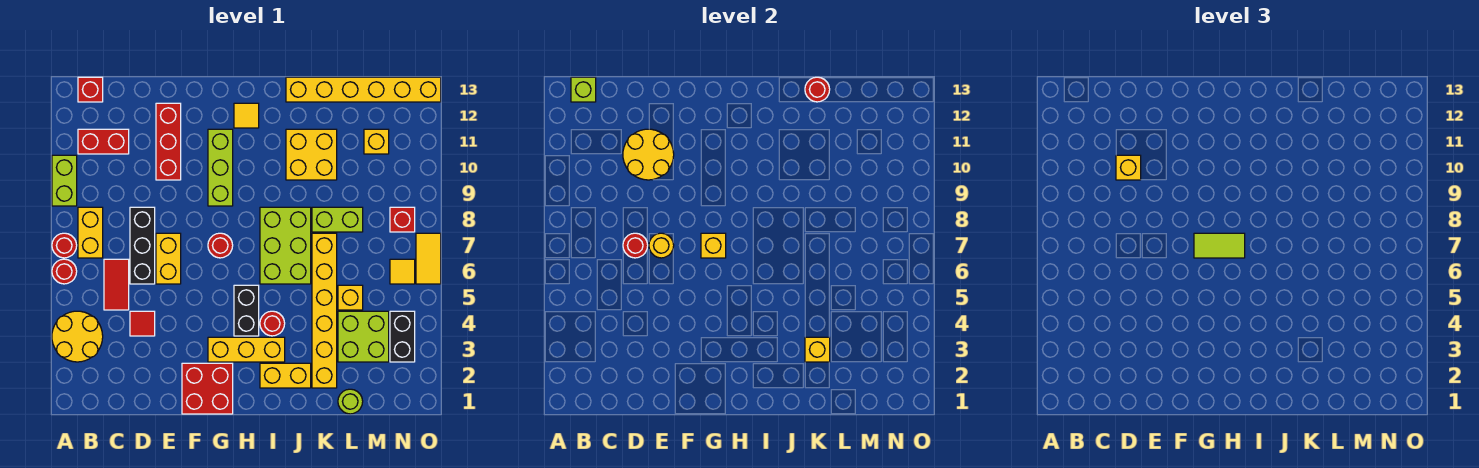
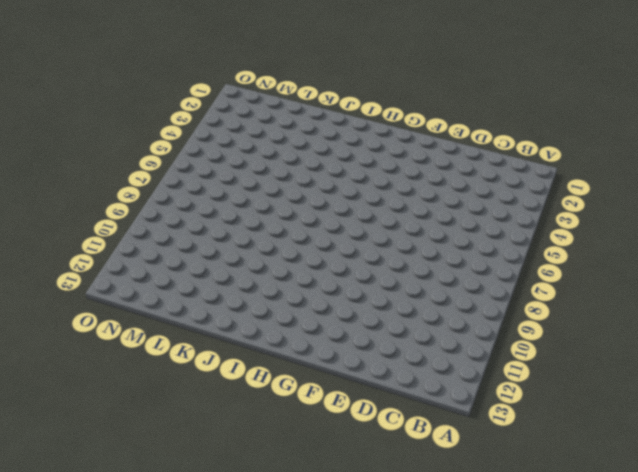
none -> yellow round brick A3:B4 level 1
none -> red round brick A6 level 1
none -> red round brick A7 level 1
none -> lime brick A9:A10 level 1

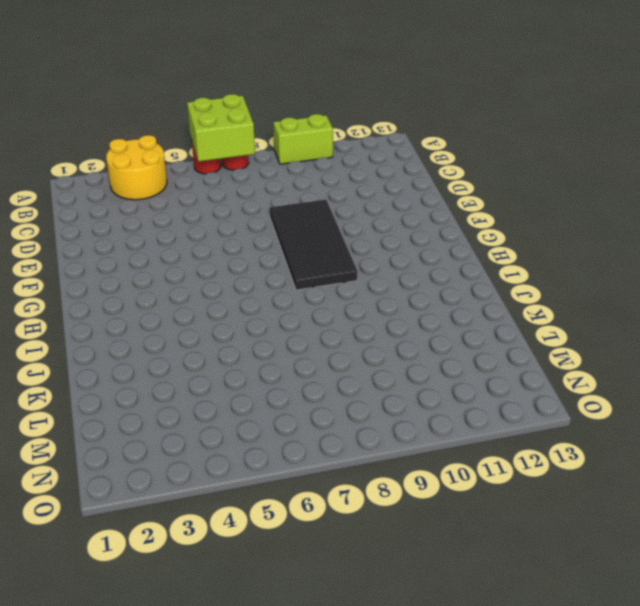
lime brick A6:B7 level 2 -> lime brick L3:M4 level 1
black tile E8:H9 level 1 -> lime brick G9:G11 level 1
none -> yellow brick B7:B8 level 1
none -> red brick B11:C11 level 1
none -> red brick B13 level 1
none -> red tile C5:C6 level 1

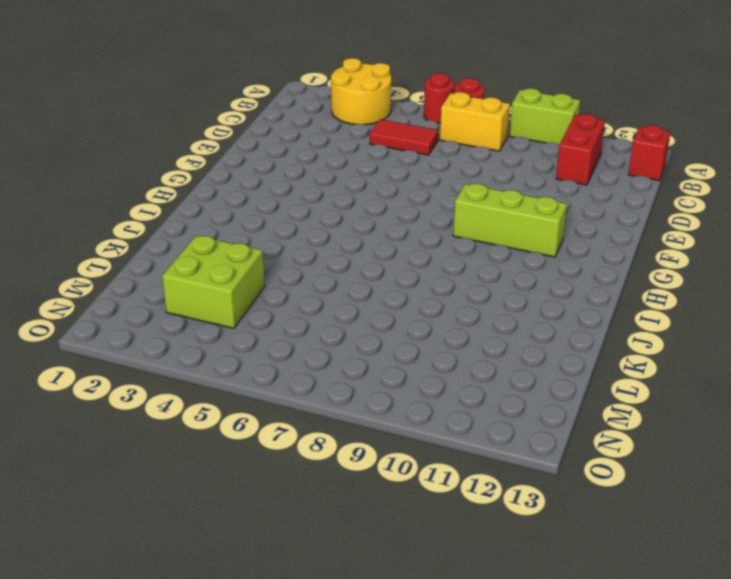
none -> red tile D4 level 1
none -> black brick D6:D8 level 1
none -> yellow brick E6:E7 level 1
none -> red brick E10:E12 level 1

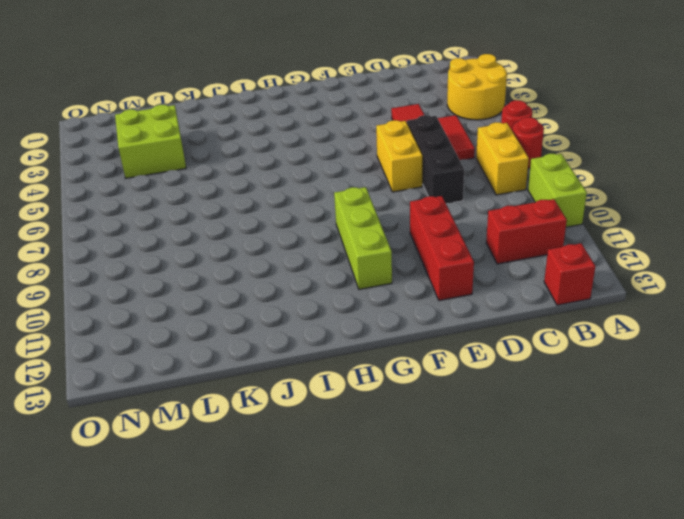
none -> red brick F1:G2 level 1
none -> yellow brick G3:I3 level 1
none -> red round brick G7 level 1
none -> black brick H4:H5 level 1

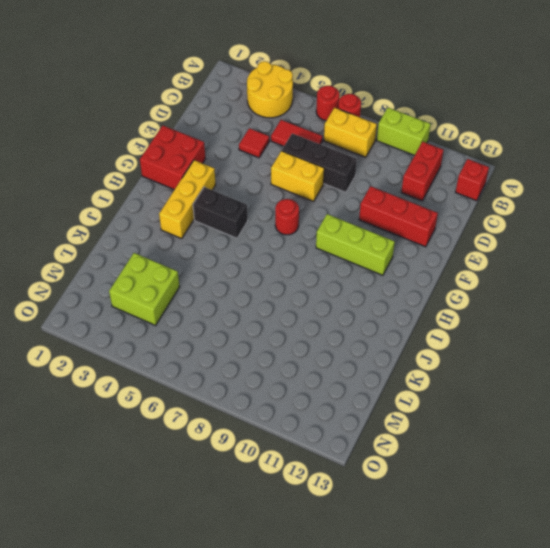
none -> yellow tile H12 level 1
none -> yellow brick I2:J2 level 1
none -> red round brick I4 level 1
none -> lime brick I6:J8 level 1

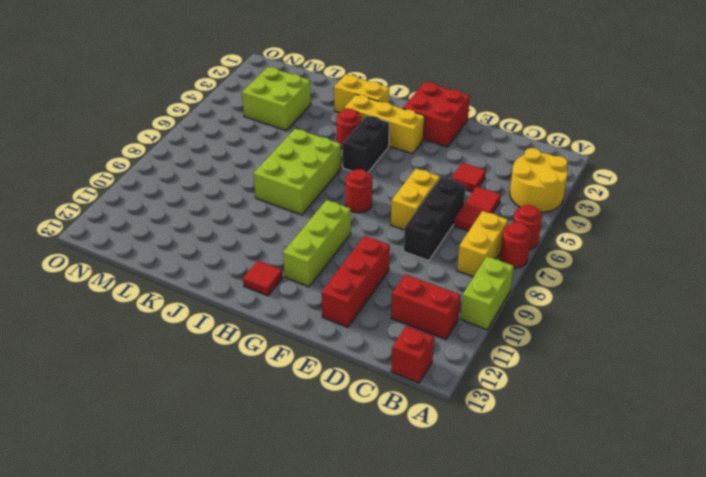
red tile H12 level 1 -> yellow tile H12 level 1
none -> yellow brick J10:K11 level 1
none -> yellow brick J13:O13 level 1
none -> yellow brick K2:K7 level 1
none -> lime brick K8:L8 level 1

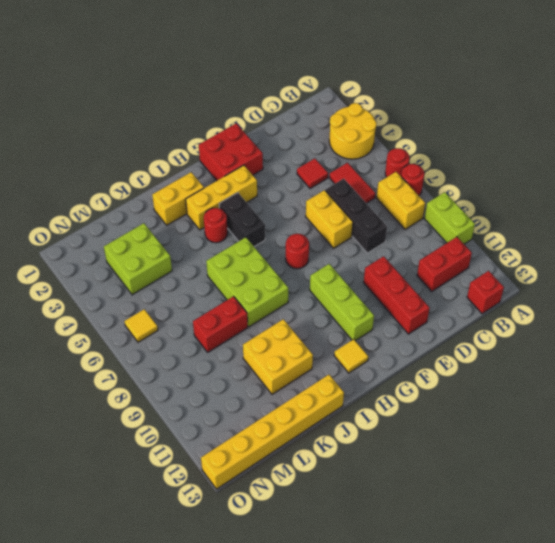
red brick K8:L8 level 1 -> lime brick K8:L8 level 1
none -> yellow brick K2:K7 level 1
none -> lime round brick L1 level 1
none -> yellow brick L5 level 1
none -> yellow brick M11 level 1

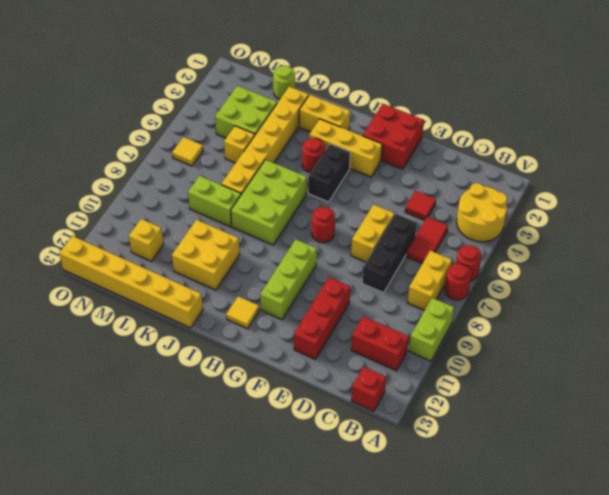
none -> black brick N3:N4 level 1
none -> red brick N8 level 1
none -> yellow tile O6:O7 level 1
none -> lime brick B13 level 2

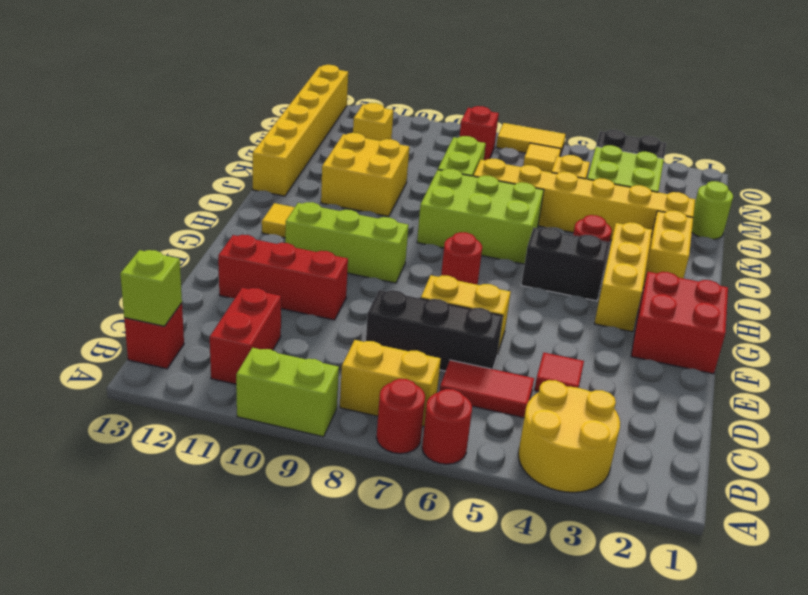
none -> red round brick D7 level 2
none -> yellow round brick D10:E11 level 2
none -> yellow round brick E7 level 2
none -> yellow brick G7 level 2

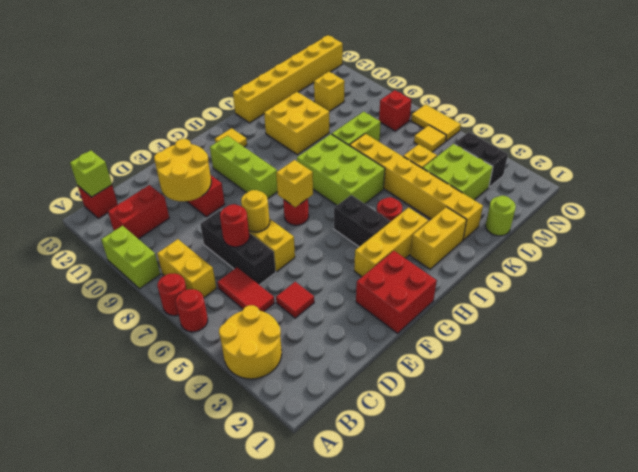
none -> yellow brick K3 level 2
none -> red round brick K13 level 2
none -> yellow brick D10 level 3
none -> lime tile G7:H7 level 3

